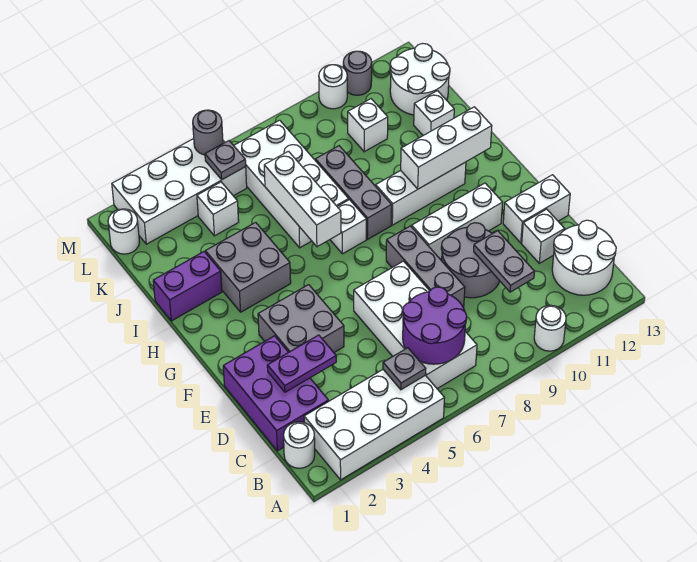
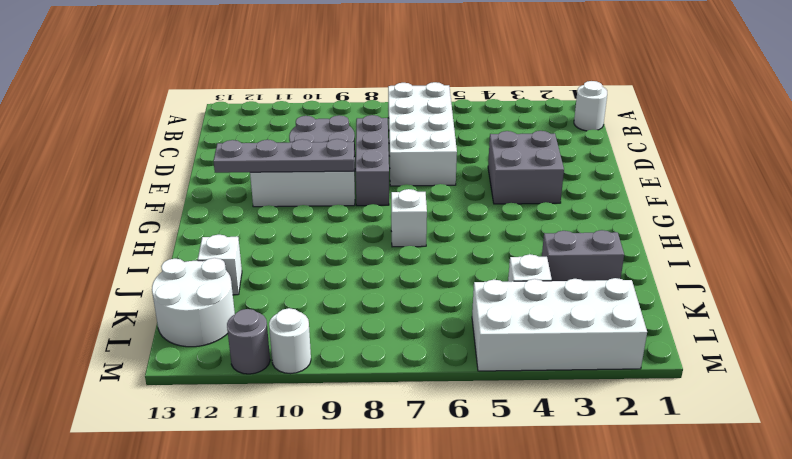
grey plate F9:F12 level 2 -> none
grey brick J2:J3 level 1 -> none
none -> white brick A2:B5 level 1
none -> white round brick A10 level 1
none -> white round brick B12:C13 level 1
none -> purple brick C1:E2 level 1

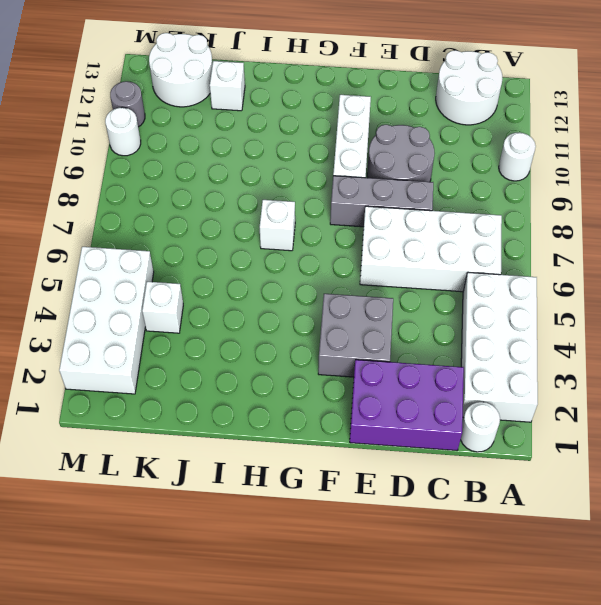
none -> white brick D12 level 1
none -> white brick E12:E13 level 1
none -> grey brick H3:I4 level 1
none -> grey brick H8:J8 level 1

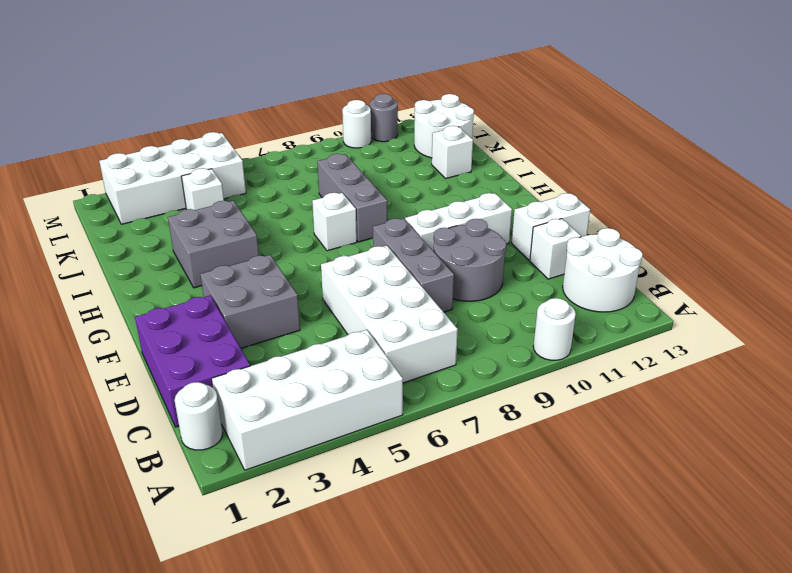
none -> white brick H9:H11 level 1
none -> purple brick I1:I2 level 1
none -> white brick I6:L7 level 1
none -> white brick K10 level 1

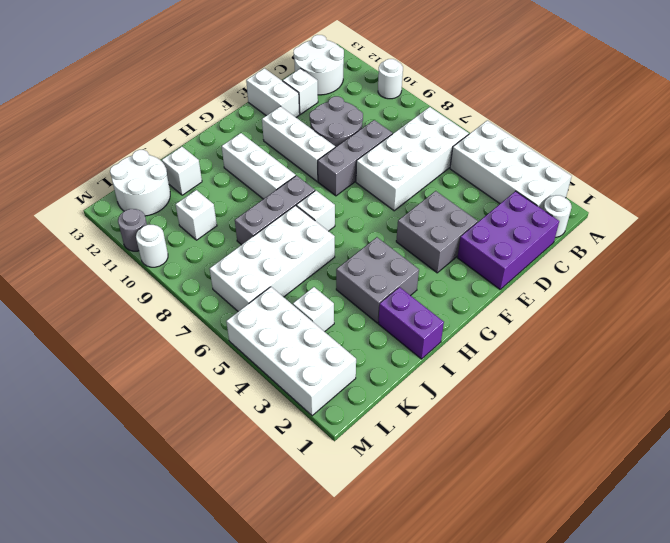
none -> white round brick L1 level 1
none -> grey plate B5 level 2
none -> purple round brick B6:C7 level 2
none -> grey plate C10:D10 level 2

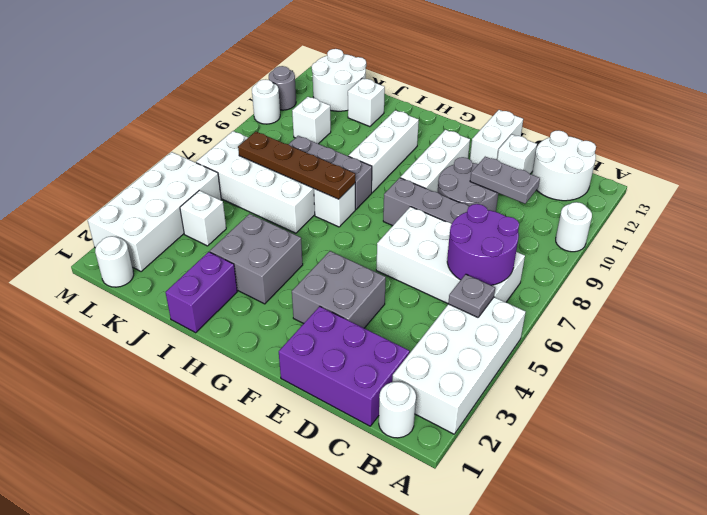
brown plate H7:K7 level 2 -> none
none -> purple plate D2:D3 level 2
none -> white brick H6:J6 level 2
none -> white brick H10:H12 level 2
none -> grey plate L5 level 2

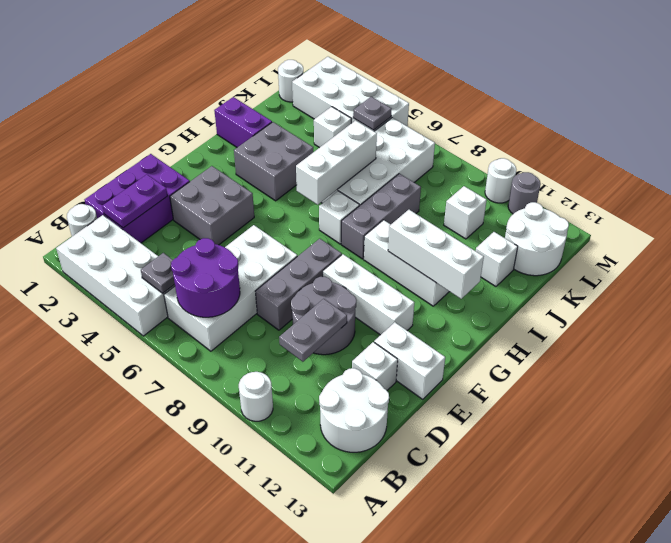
purple plate C2:D2 level 2 -> purple plate D2:D3 level 2
none -> grey round brick M5 level 2

